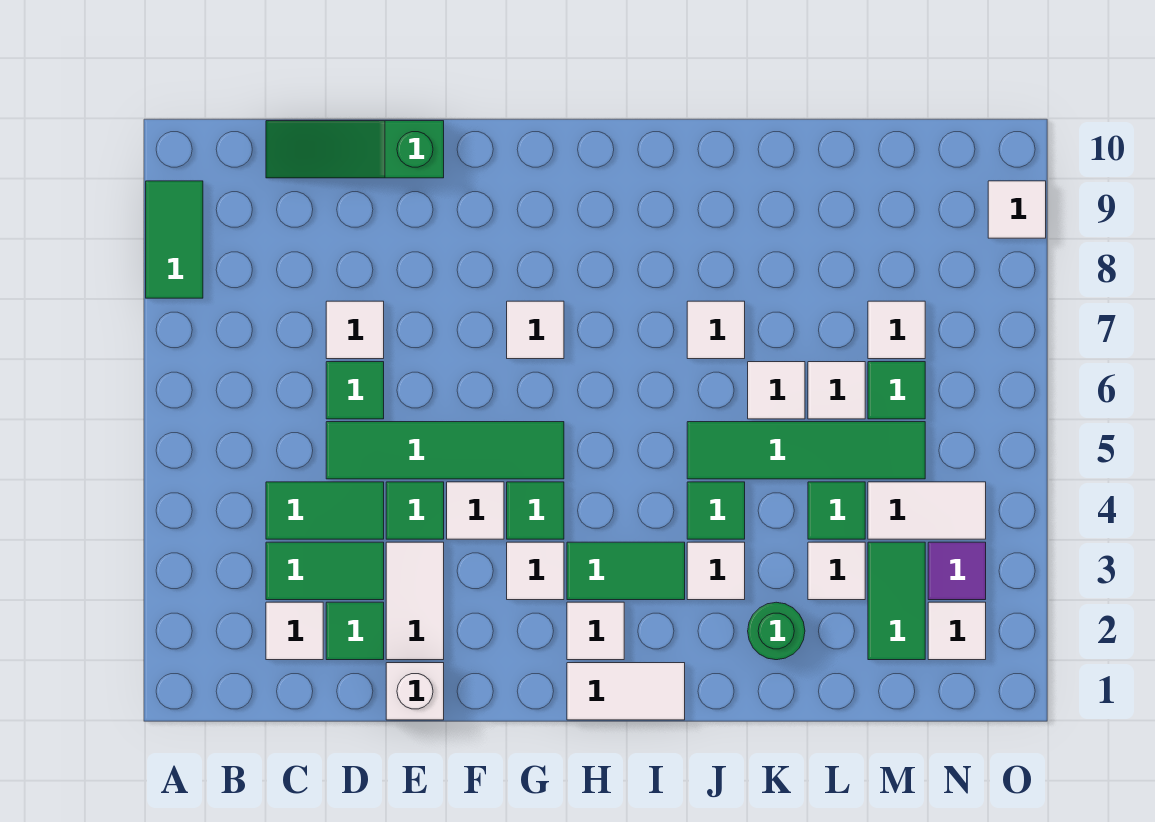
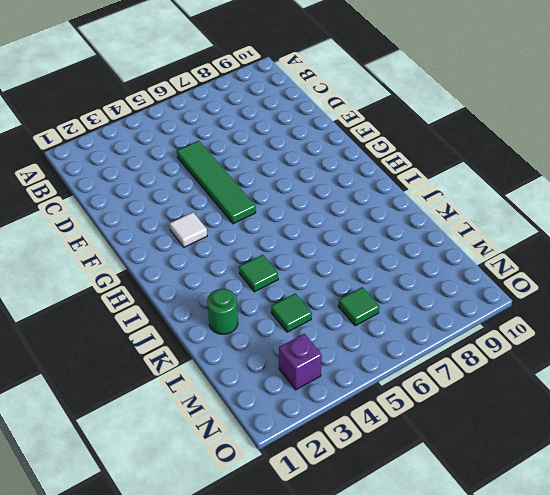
purple brick N3 level 1 -> purple tile N3 level 1
none -> green tile A8:A9 level 1
none -> white tile C2 level 1
none -> green tile C3:D3 level 1
none -> green tile C4:D4 level 1

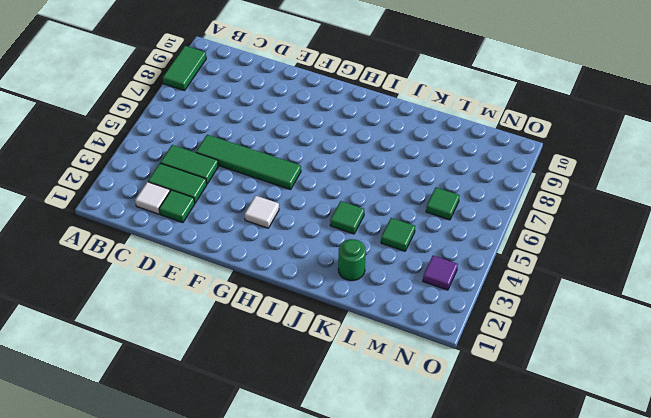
none -> green slope C10:E10 level 1 top E
none -> green tile D6 level 1
none -> white tile D7 level 1
none -> white brick E1 level 1

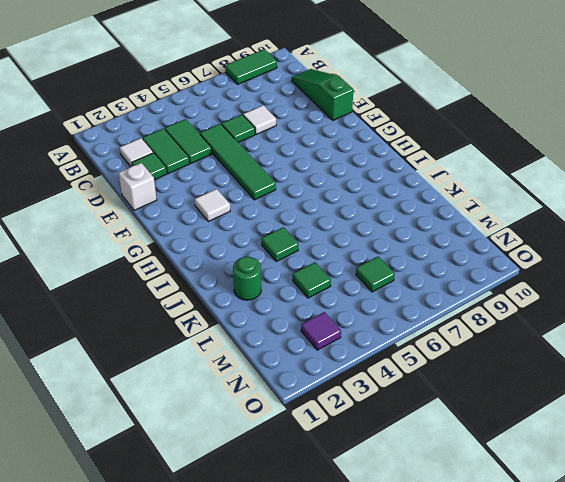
none -> white tile E2:E3 level 1
none -> green tile E4 level 1
none -> white tile F4 level 1
none -> green tile G4 level 1

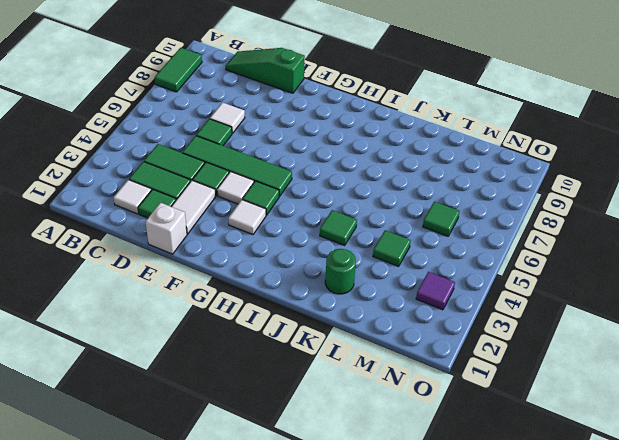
none -> white tile G7 level 1
none -> white tile H1:I1 level 1
none -> white tile H2 level 1
none -> green tile H3:I3 level 1

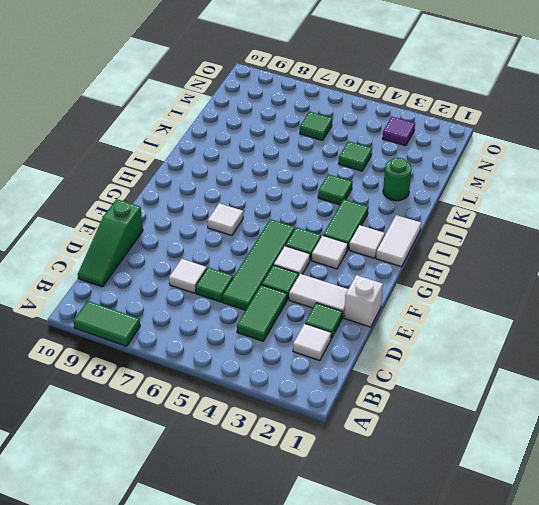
none -> green tile C3:D3 level 1
none -> white tile J3 level 1
none -> green tile J5:M5 level 1
none -> white tile J7 level 1

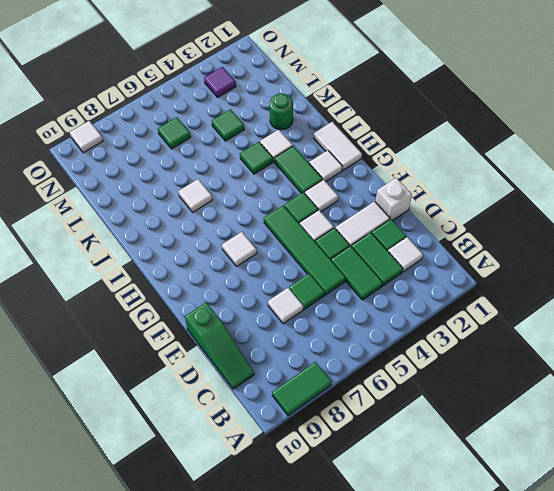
none -> green tile J5:M5 level 1
none -> white tile K6 level 1
none -> white tile L3 level 1
none -> white tile L6 level 1

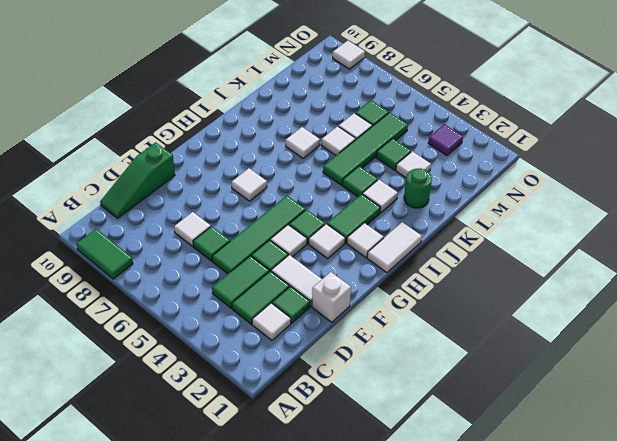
none -> green tile M2:M3 level 1
none -> white tile M4:N4 level 1
none -> white tile M7 level 1
none -> white tile N2 level 1

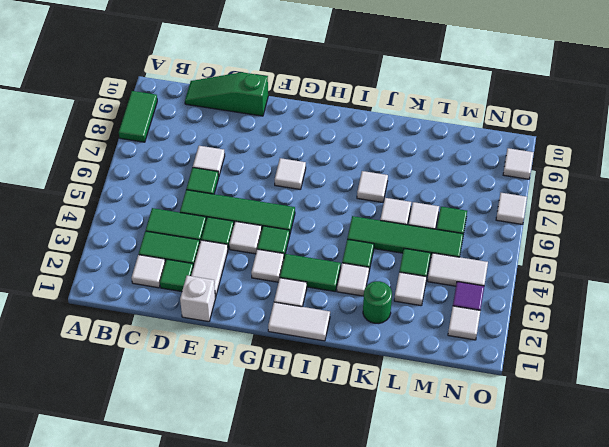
white tile O7 level 1 -> white tile M7 level 1
none -> green tile M2:M3 level 1

